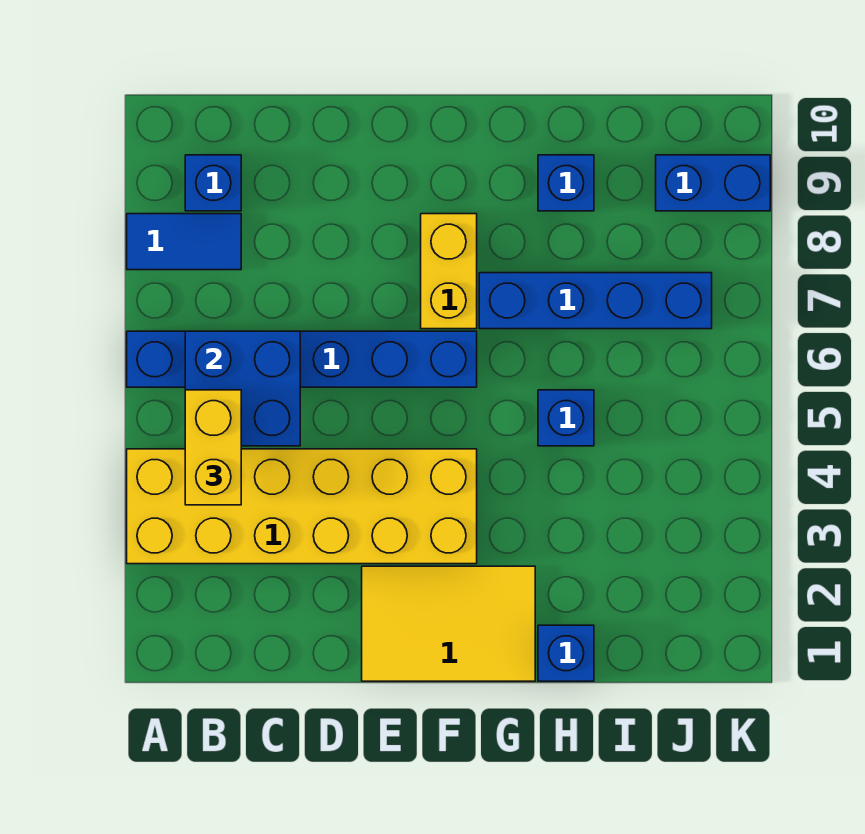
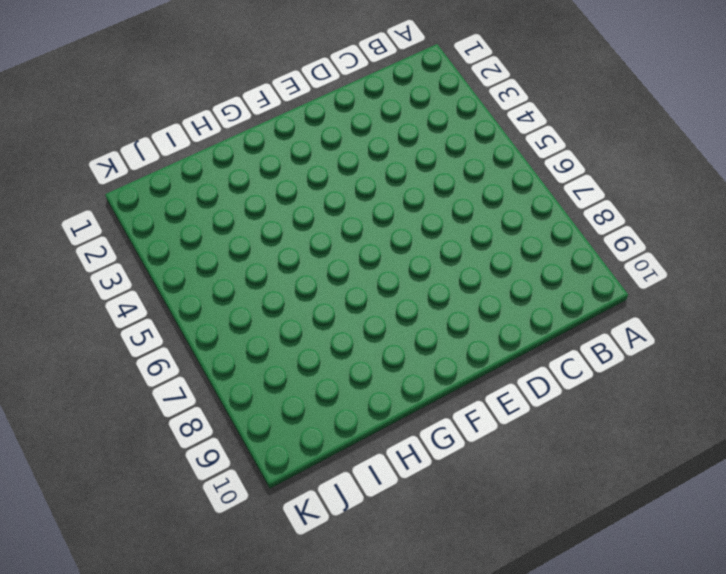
none -> yellow brick A3:F4 level 1
none -> blue brick A6:F6 level 1
none -> blue tile A8:B8 level 1

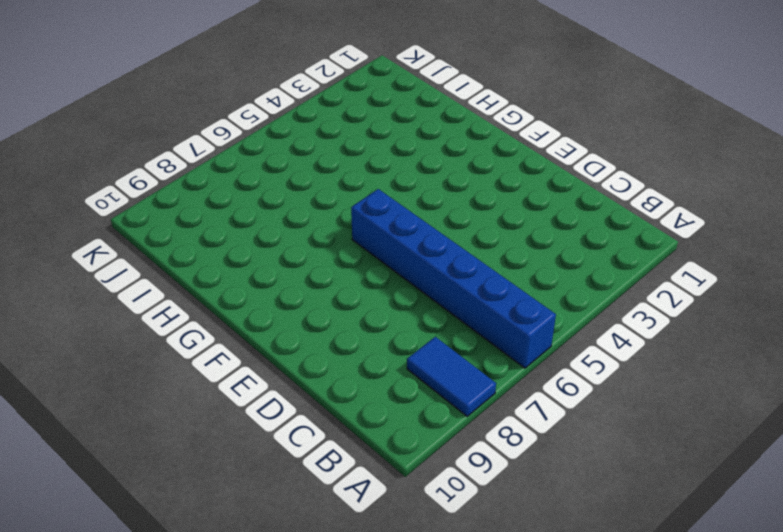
none -> yellow brick A3:F4 level 1
none -> blue brick B9 level 1
none -> yellow tile E1:G2 level 1

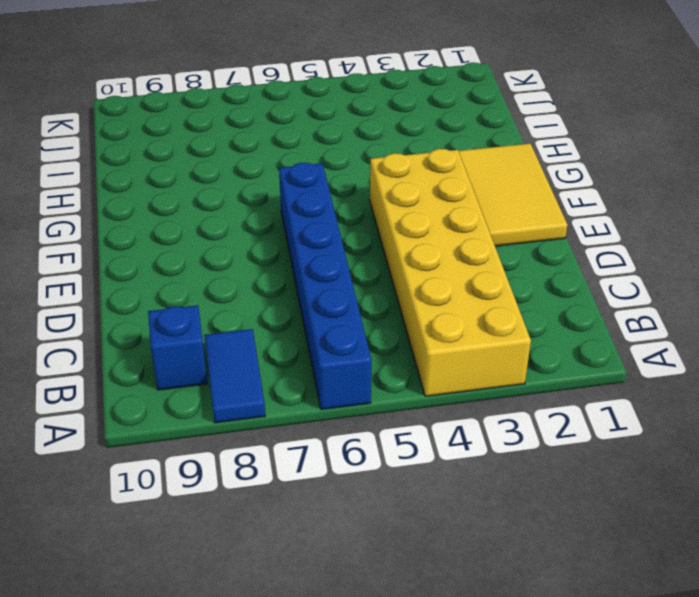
none -> yellow brick F7:F8 level 1
none -> blue brick G7:J7 level 1
none -> blue brick H1 level 1

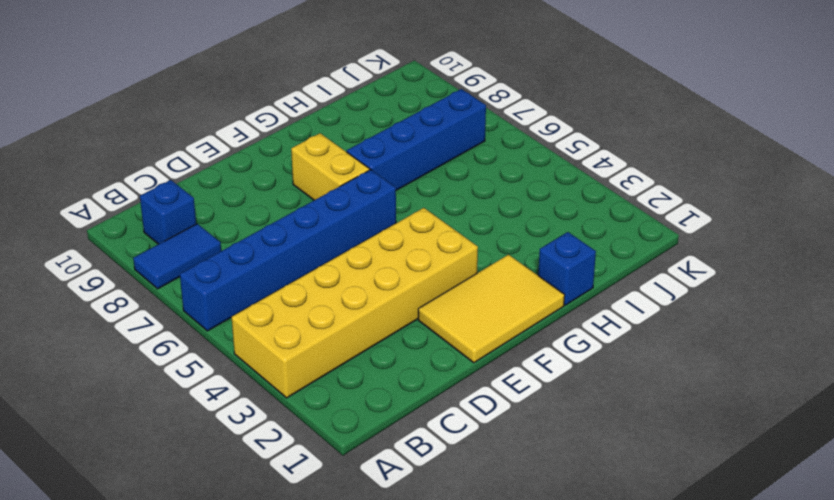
none -> blue brick H5 level 1
none -> blue brick H9 level 1
none -> blue brick J9:K9 level 1

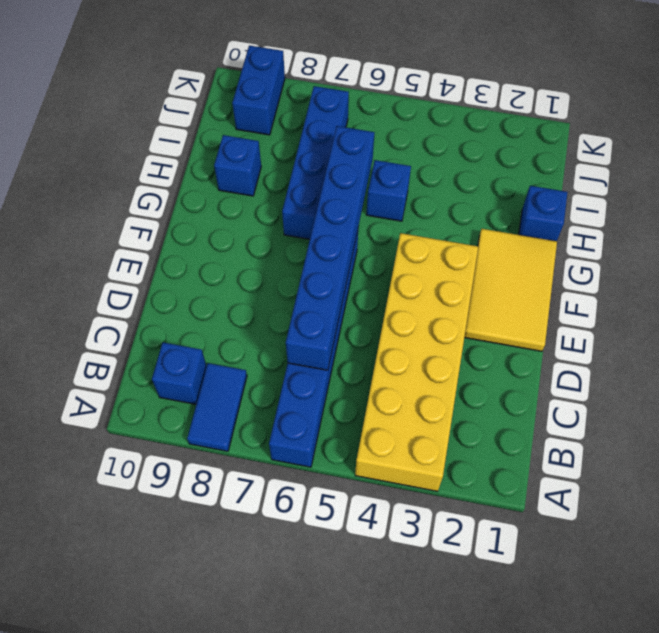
blue brick C6:H6 level 2 -> blue brick B5:C6 level 2
none -> yellow brick F7:F8 level 1
none -> yellow brick B4:B5 level 3

